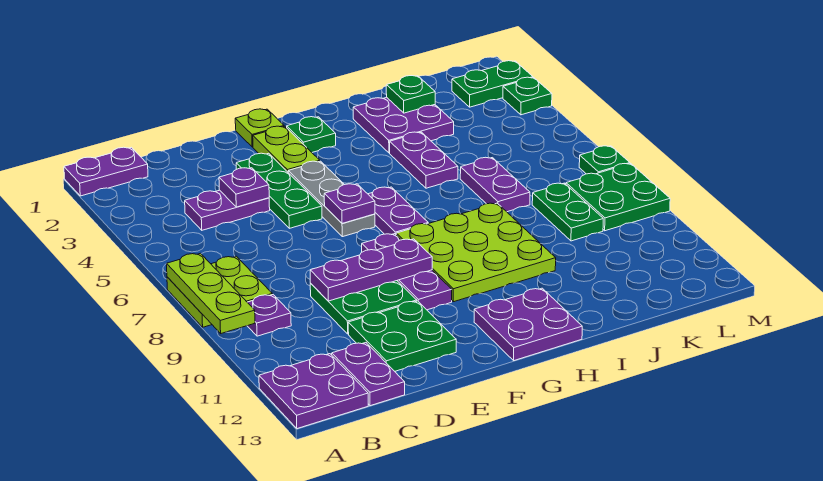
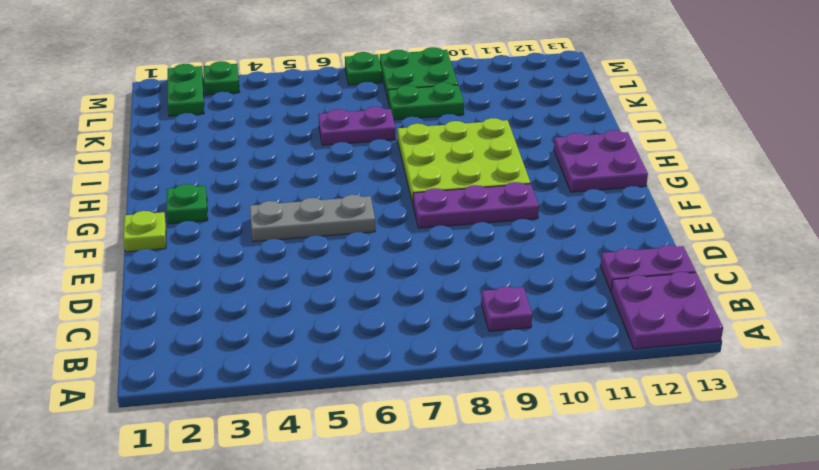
none -> purple plate A1:B1 level 1
none -> lime plate A7:B8 level 1
none -> purple plate C4:D4 level 1
none -> green plate D9:E10 level 1

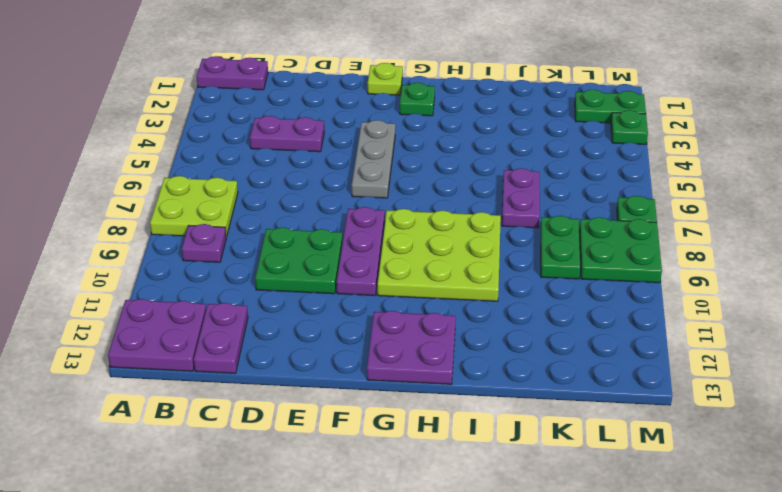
none -> green plate D11:E12 level 1
none -> green plate E3:E5 level 1
none -> lime plate F2:F3 level 1
none -> purple plate G6:G7 level 1

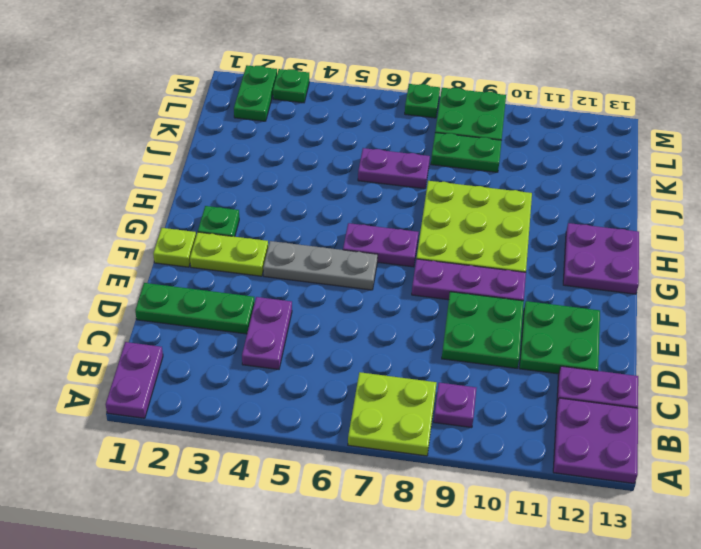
green plate D1:D3 level 1 -> green plate E3:E5 level 1
none -> purple plate I2:J3 level 1
none -> purple plate I4:I5 level 1
none -> lime plate A7:A9 level 2
none -> purple plate D4 level 2

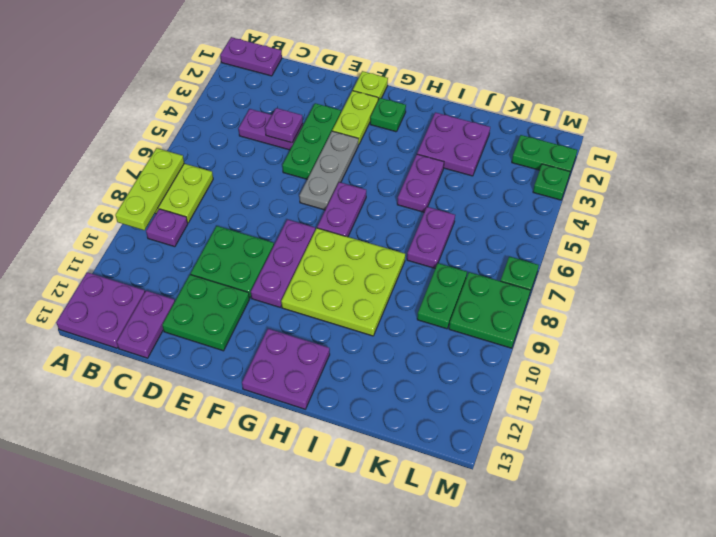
none -> purple plate D9:F9 level 2
none -> purple plate F6 level 2
none -> green plate J2 level 2

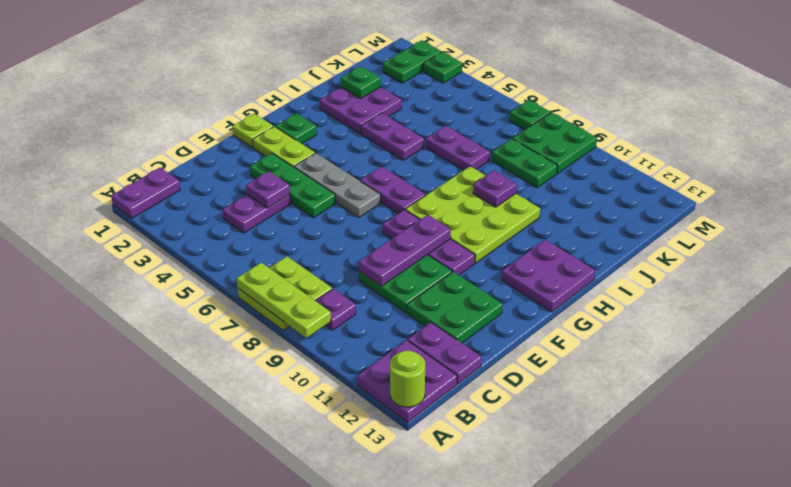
lime round brick A13 level 2 -> none
purple plate I9 level 2 -> purple plate F6 level 2

